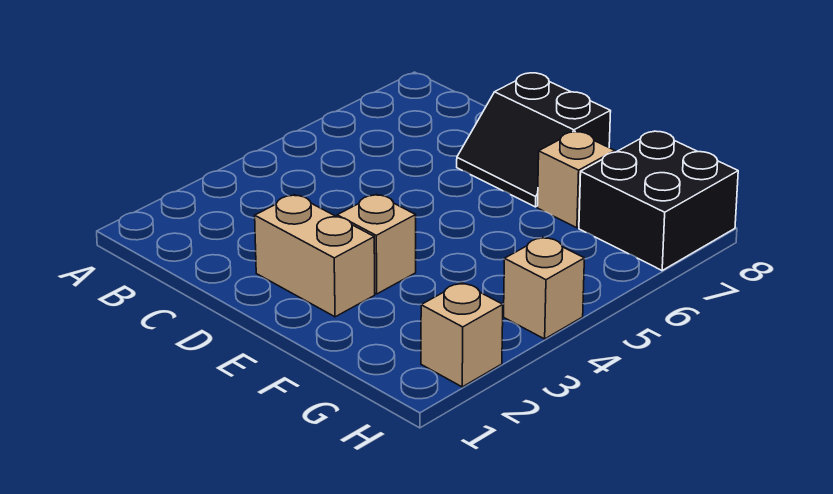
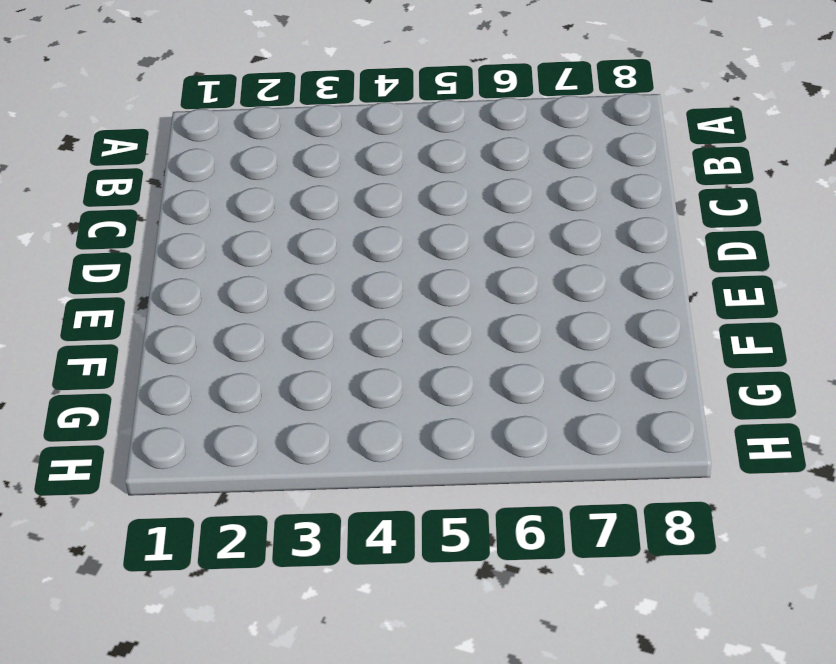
none -> tan brick D2:E2 level 1
none -> black slope D7:E8 level 1 top 8

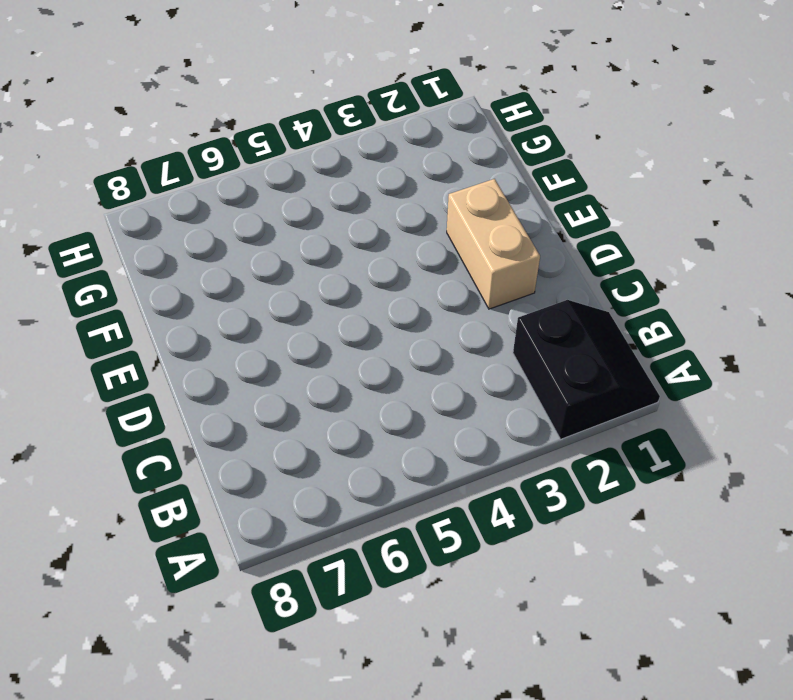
black slope A1:B2 level 1 top 2 -> black slope D7:E8 level 1 top 8
none -> tan brick E3 level 1
none -> tan brick F7 level 1

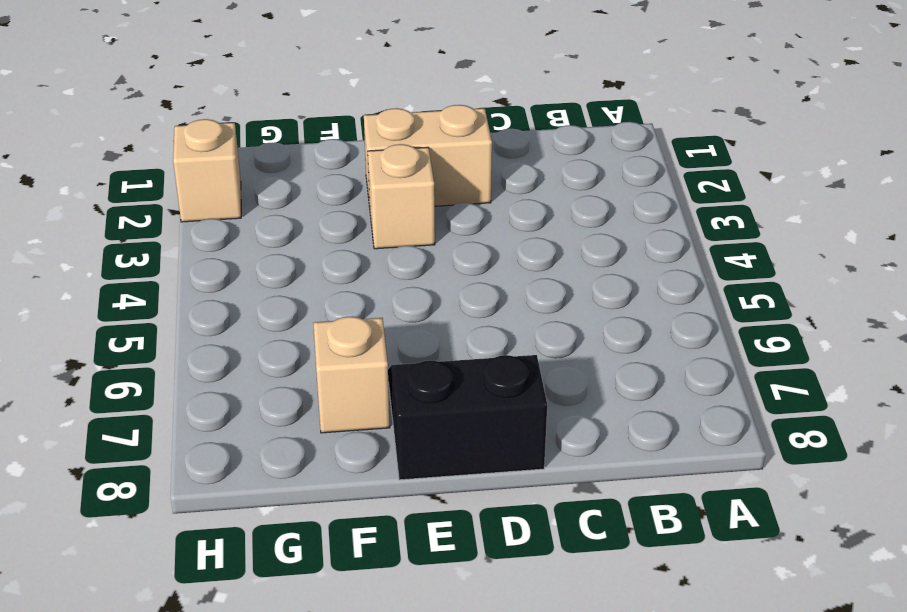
none -> black brick G7:H8 level 1
none -> tan brick H4 level 1

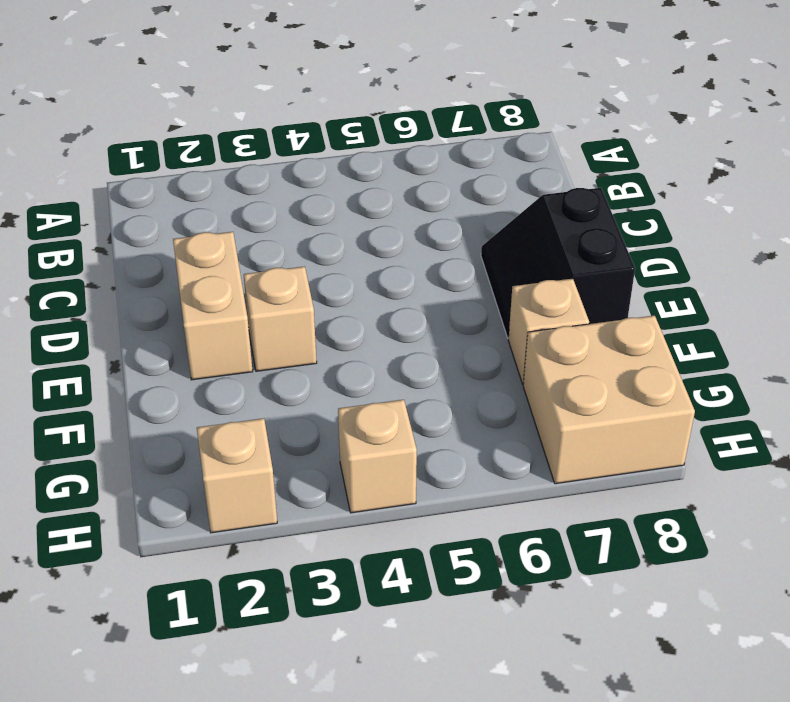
tan brick G7:H8 level 1 -> black brick G7:H8 level 1

